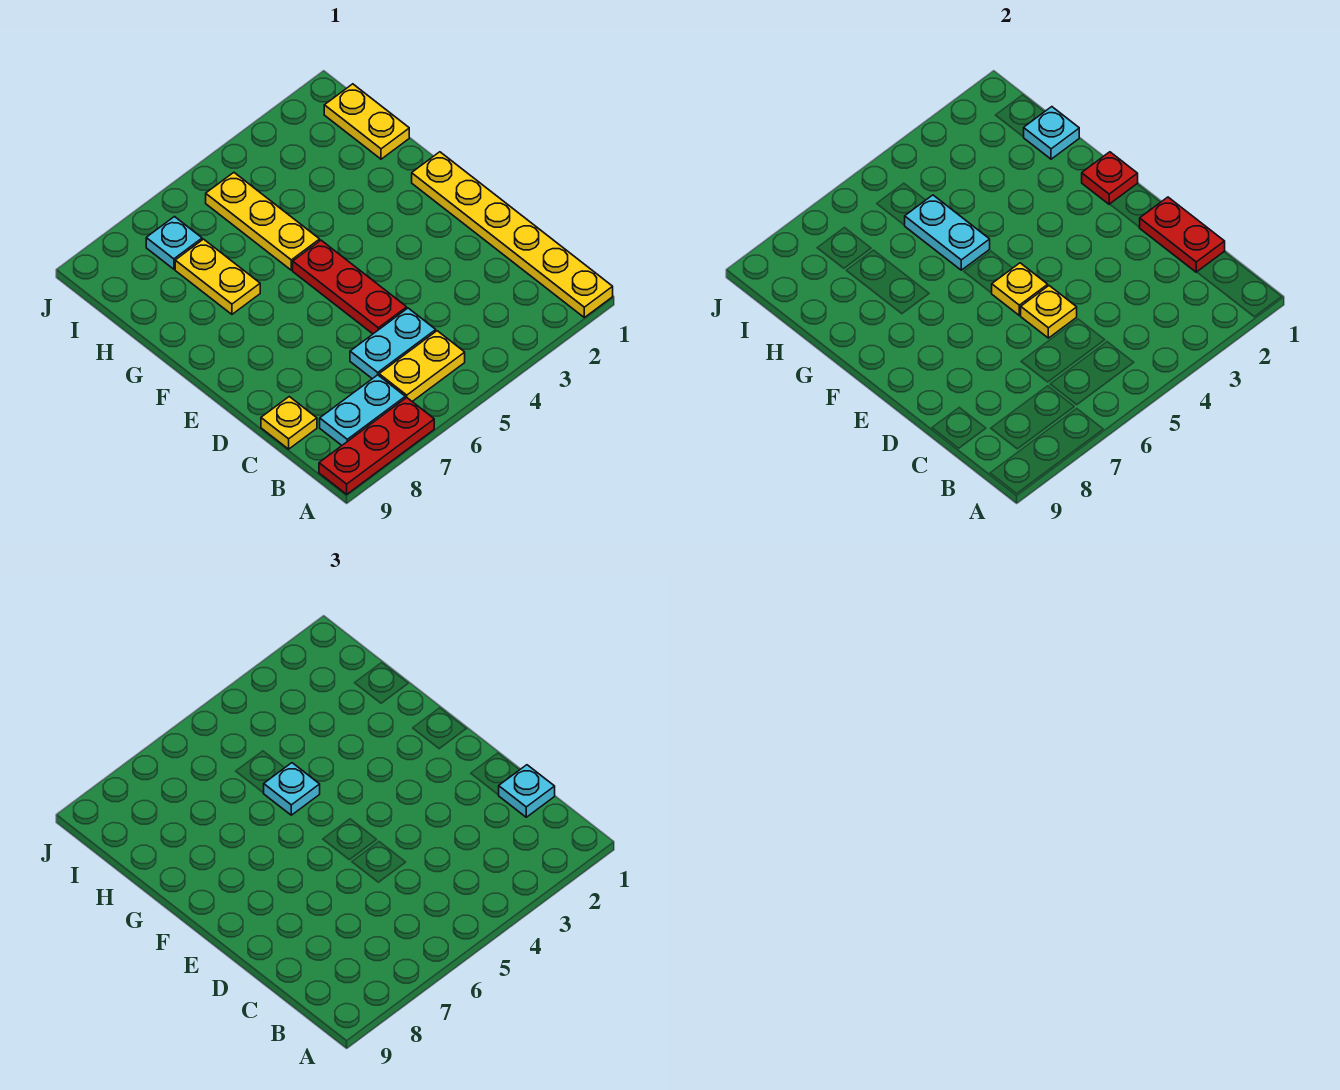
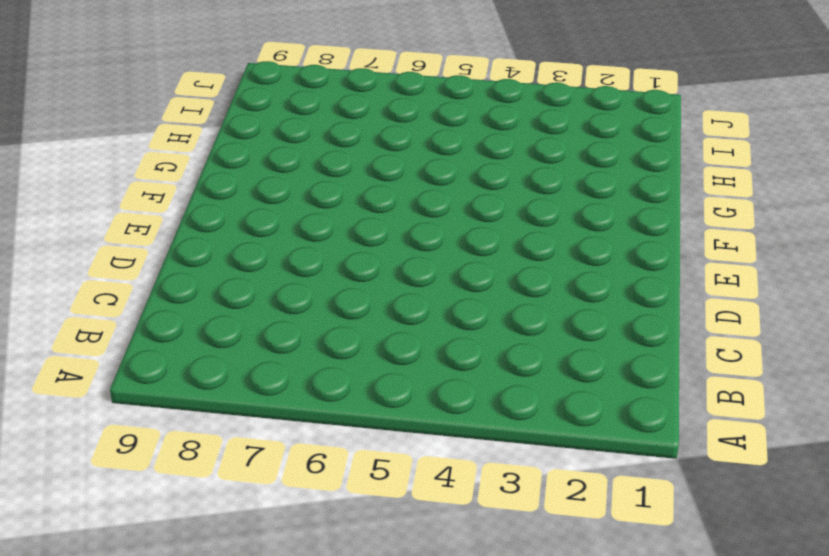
none -> yellow plate A1:F1 level 1
none -> red plate A7:A9 level 1
none -> yellow plate B5:B6 level 1

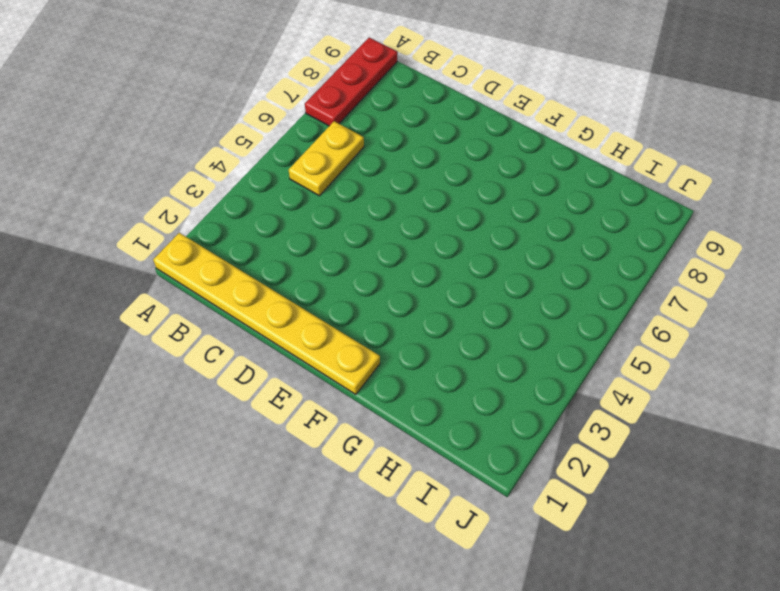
none -> cyan plate B7:B8 level 1
none -> cyan plate C5:C6 level 1
none -> yellow plate C9 level 1

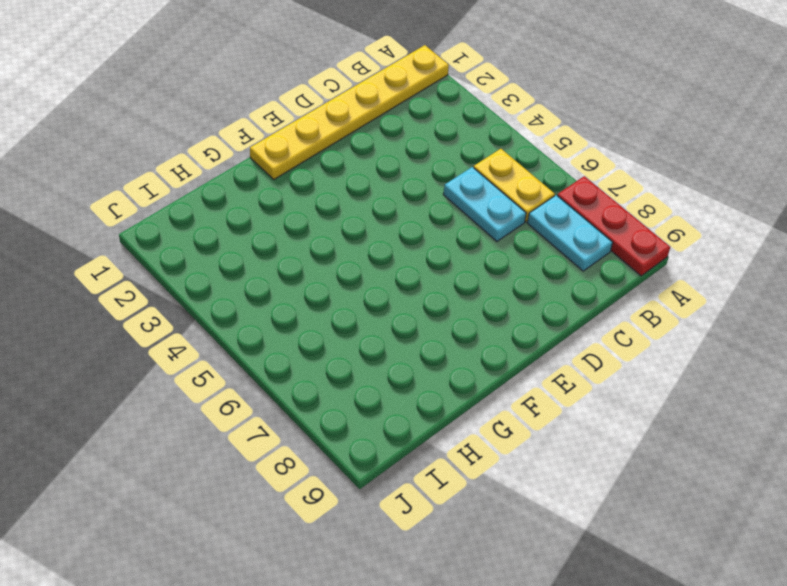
none -> yellow plate C9 level 1
none -> red plate D5:F5 level 1
none -> yellow plate G5:I5 level 1

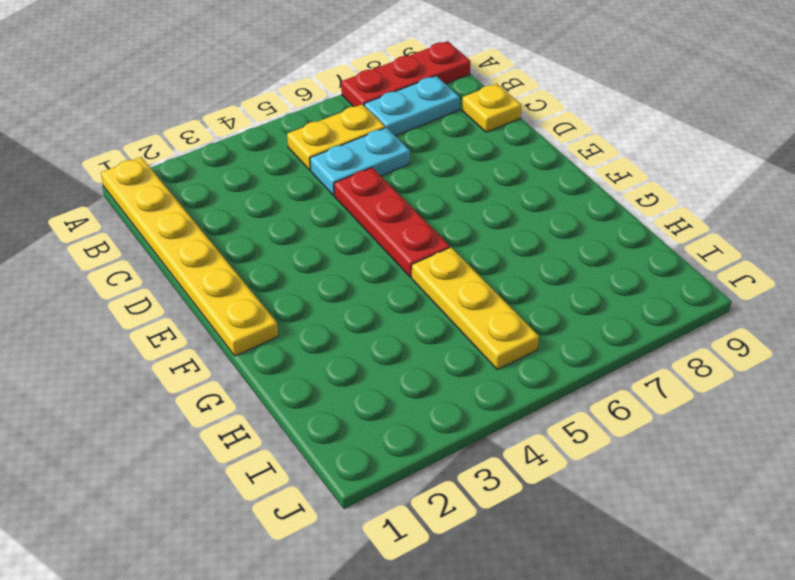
none -> yellow plate G7:H7 level 1
none -> yellow plate H1:I1 level 1
none -> cyan plate I7 level 1

